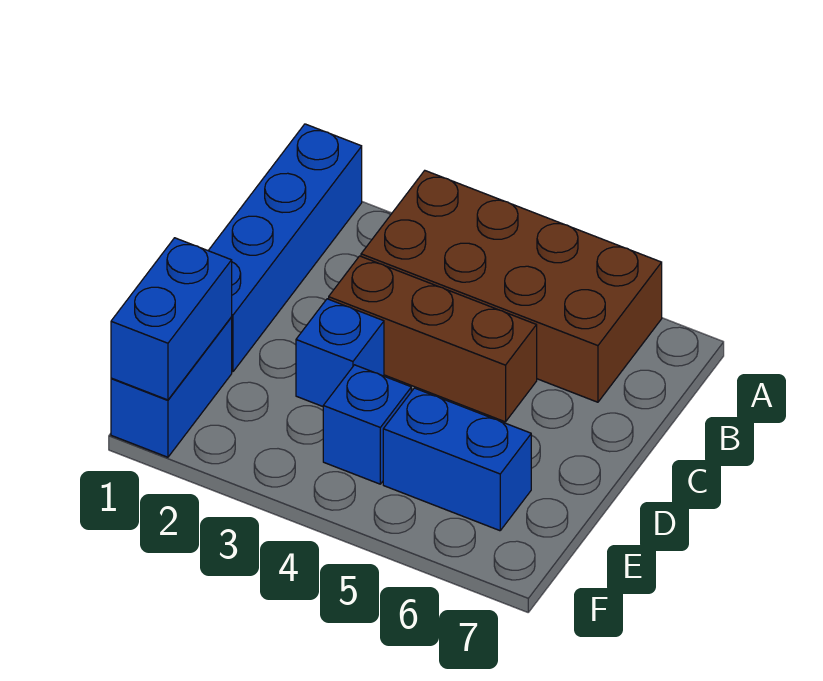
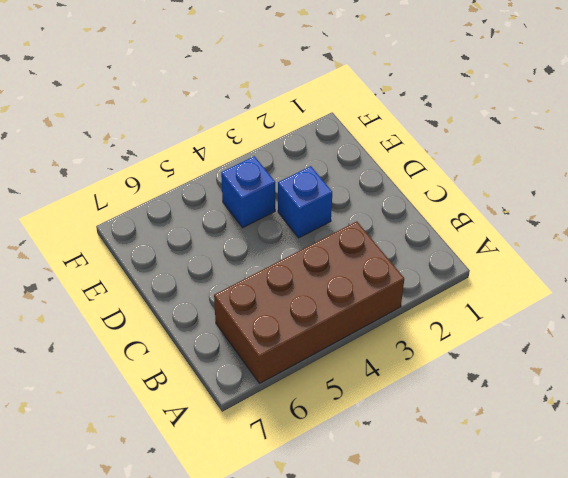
none -> blue brick A1:D1 level 1
none -> brown brick C3:C5 level 1

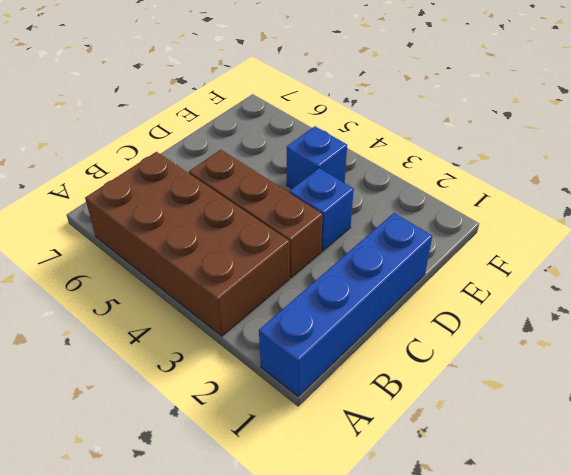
none -> blue brick E1:F1 level 1
none -> blue brick E5:E6 level 1

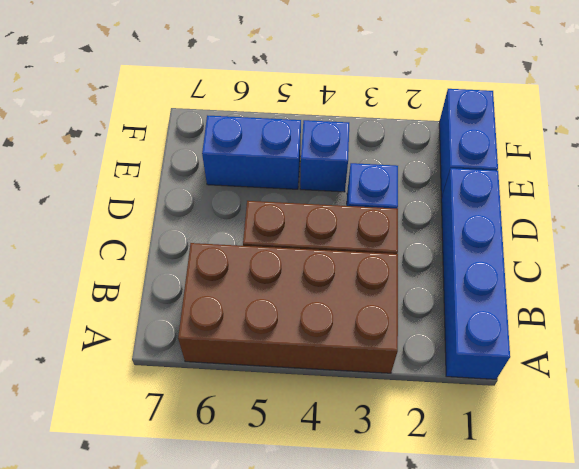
none -> blue brick E1:F1 level 2

